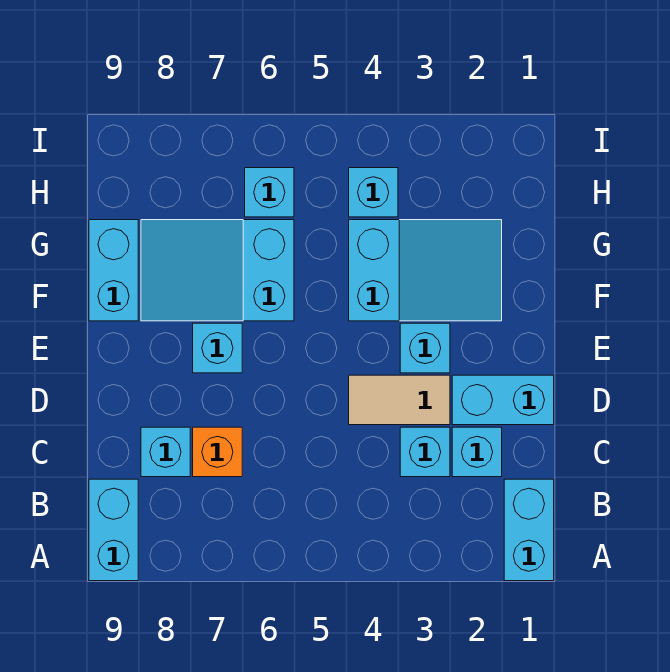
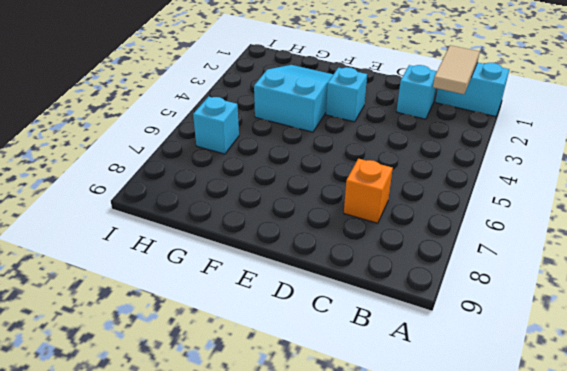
tan tile B1:B2 level 2 -> tan tile D3:D4 level 1
none -> cyan brick A9:B9 level 1
none -> cyan brick C3 level 1
none -> cyan brick C8 level 1

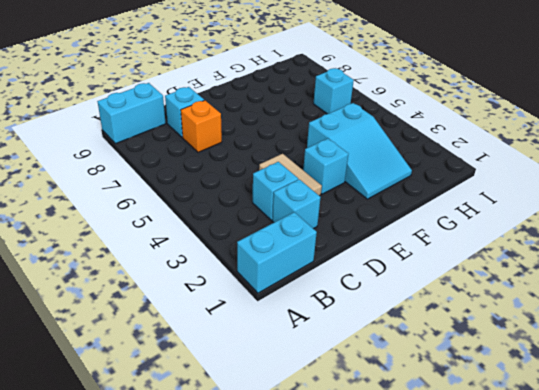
none -> cyan brick D1:D2 level 1
none -> cyan brick E7 level 1
none -> cyan slope F6:G8 level 1 top 6

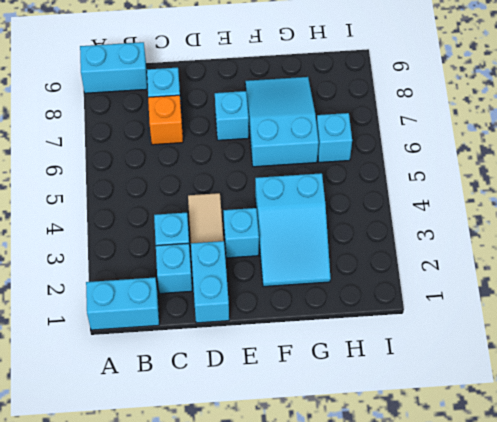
none -> cyan brick F9:G9 level 1
none -> cyan brick H4 level 1

